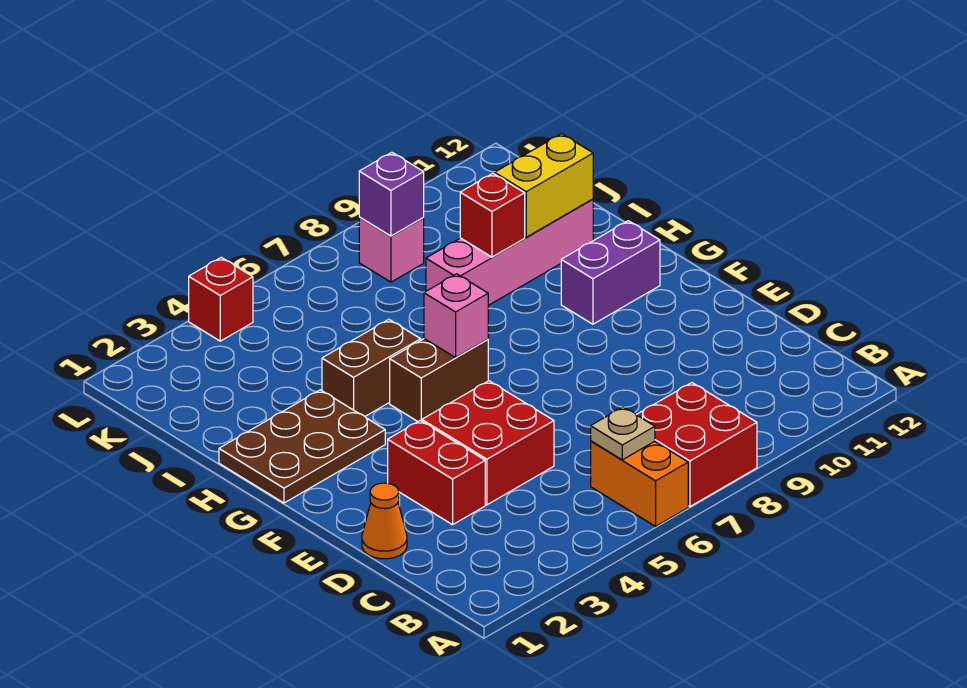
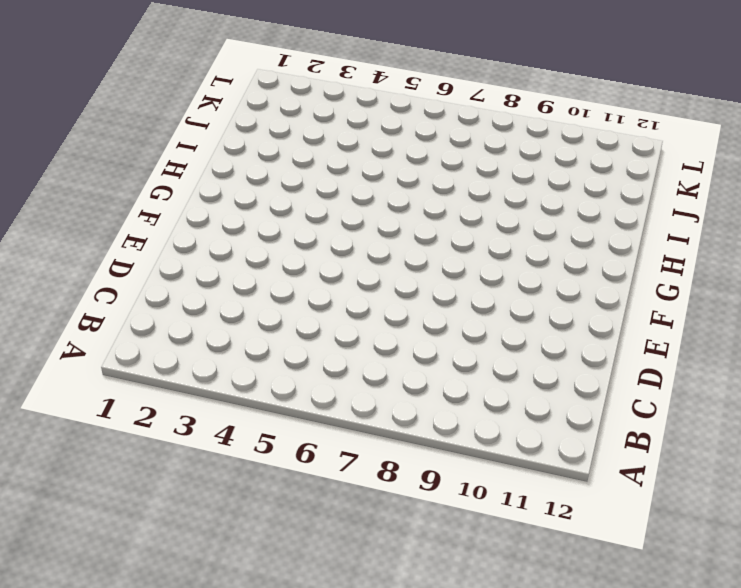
none -> orange brick A6:B6 level 1
none -> red brick A7:B8 level 1
none -> orange cone D1 level 1

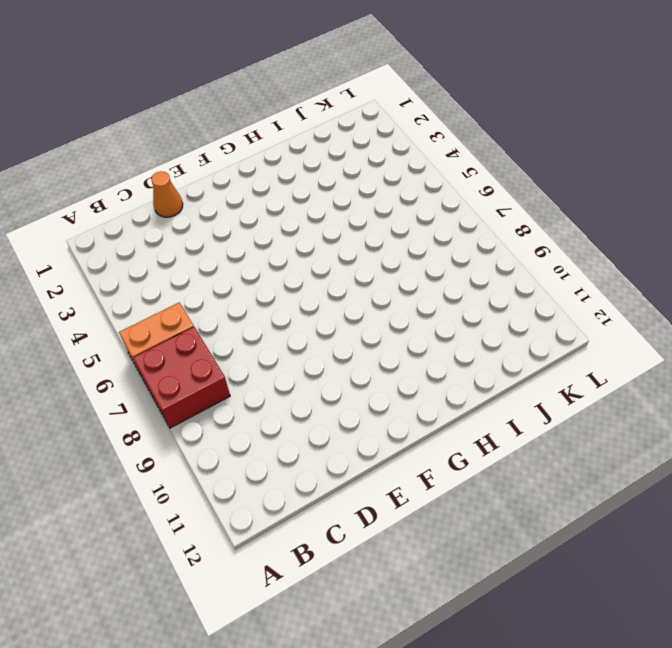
none -> red brick D3:E3 level 1
none -> red brick D4:E5 level 1
none -> brown plate G1:H3 level 1

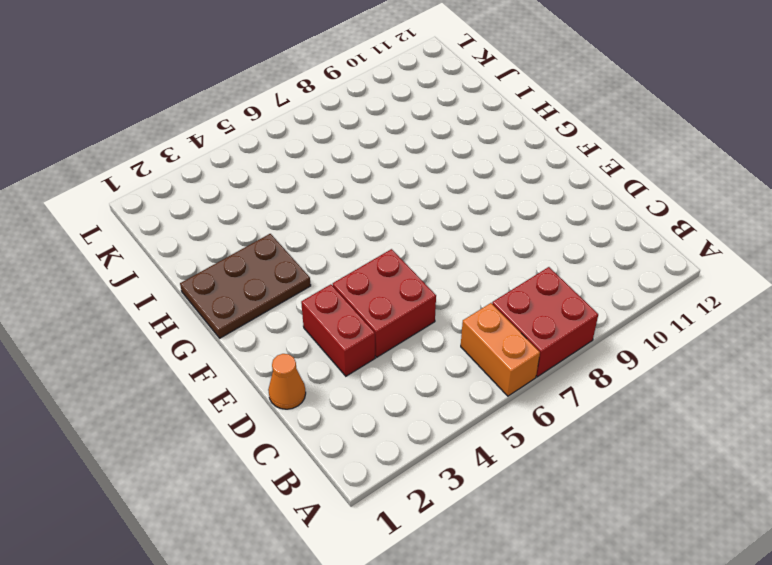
none -> brown brick G5:G6 level 1
none -> purple brick G10:G11 level 1
none -> brown brick H4:H5 level 1

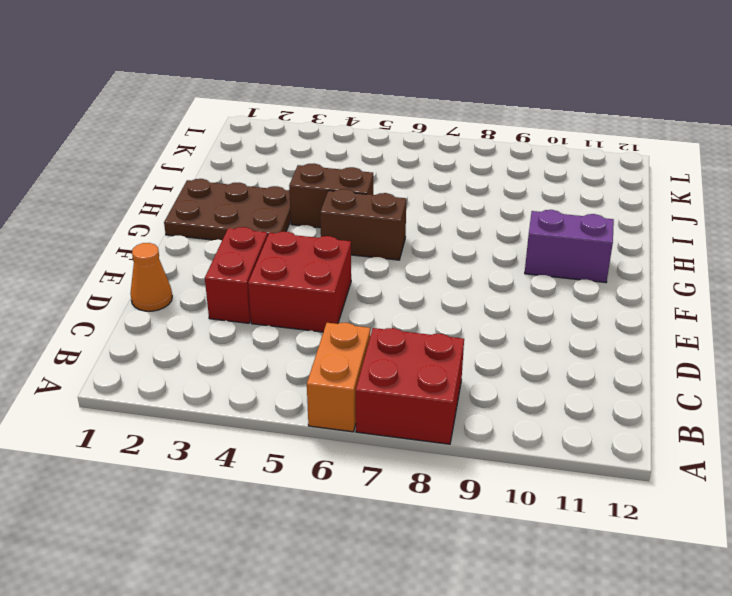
none -> pink brick I8:I11 level 1
none -> pink brick K8 level 1
none -> red brick L4 level 1

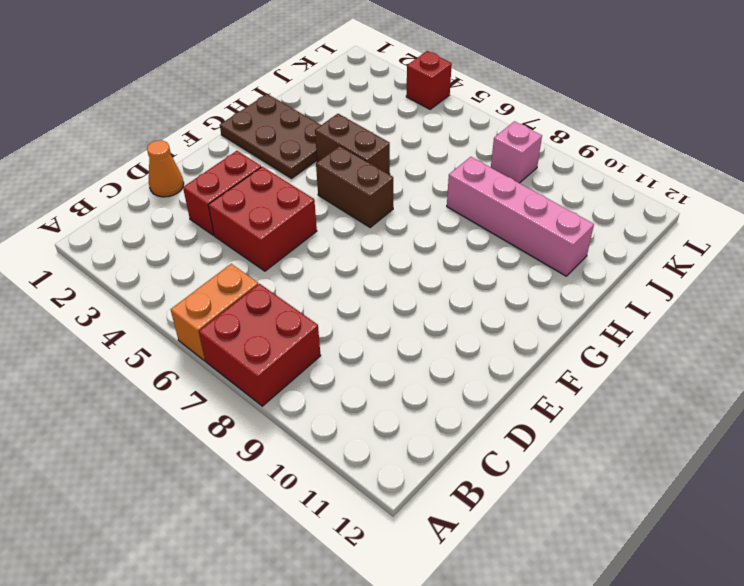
none -> purple brick G10:G11 level 1
none -> tan plate B6 level 2
none -> pink brick G6 level 2

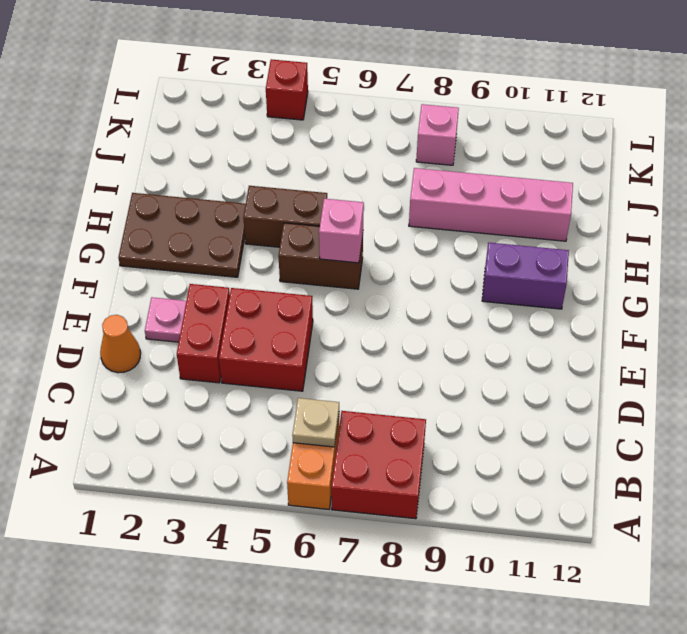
pink plate E2 level 1 -> none
none -> red brick I9 level 2
none -> yellow brick I10:I11 level 2
none -> purple brick K8 level 2

